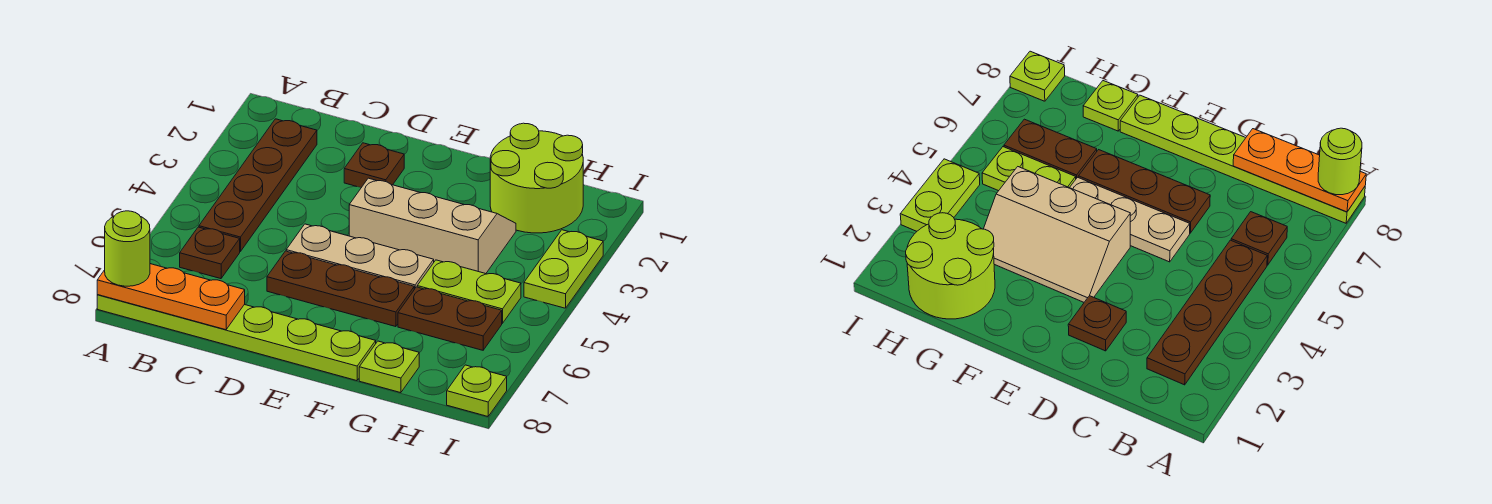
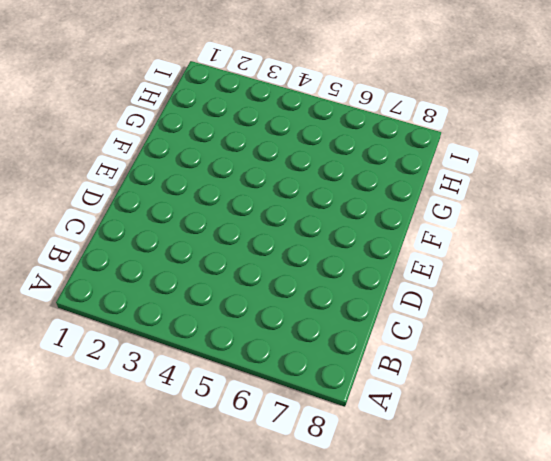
none -> lime plate A8:F8 level 1
none -> brown plate B2:B5 level 1
none -> brown plate B6 level 1

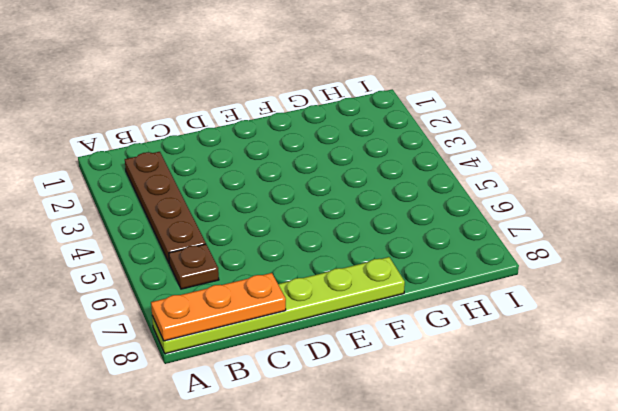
none -> brown plate D2 level 1
none -> tan plate D5:F5 level 1
none -> brown plate D6:F6 level 1

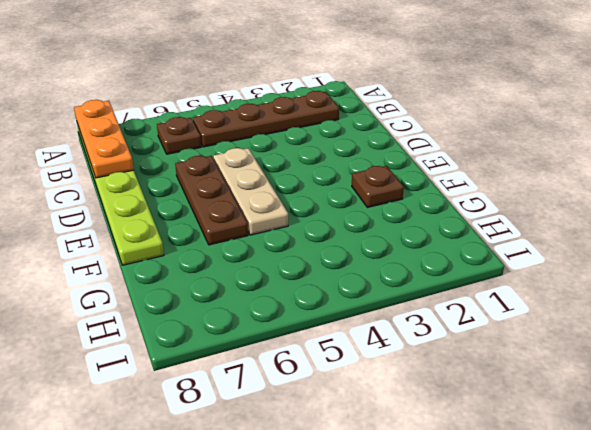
brown plate F2 level 1 -> brown plate D2 level 1
none -> tan slope E3:G4 level 1 top 4
none -> lime round brick G1:H2 level 1
none -> lime plate G5:H5 level 1

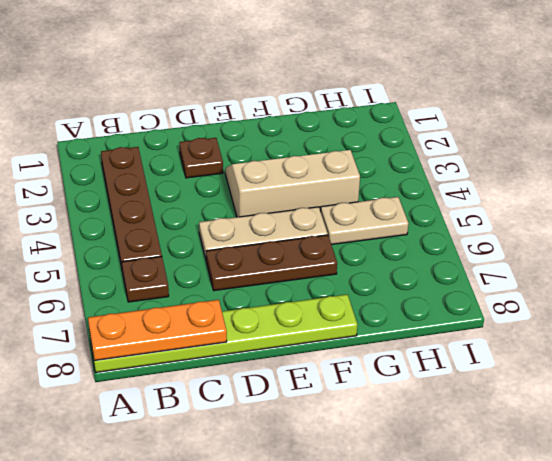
tan plate G5:H5 level 1 -> lime plate G5:H5 level 1
none -> lime round brick G1:H2 level 1
none -> brown plate G6:H6 level 1
none -> lime plate G8 level 1

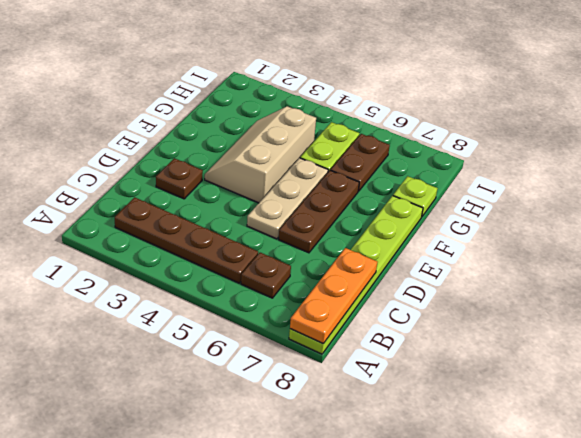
none -> lime round brick G1:H2 level 1
none -> lime plate I3:I4 level 1
none -> lime plate I8 level 1

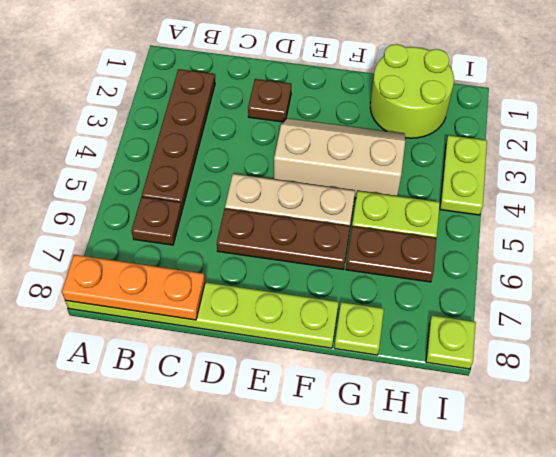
none -> lime round brick A8 level 3

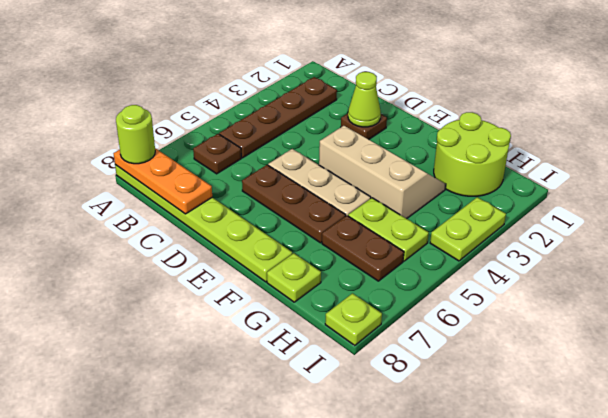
lime cone D2 level 2 -> none

